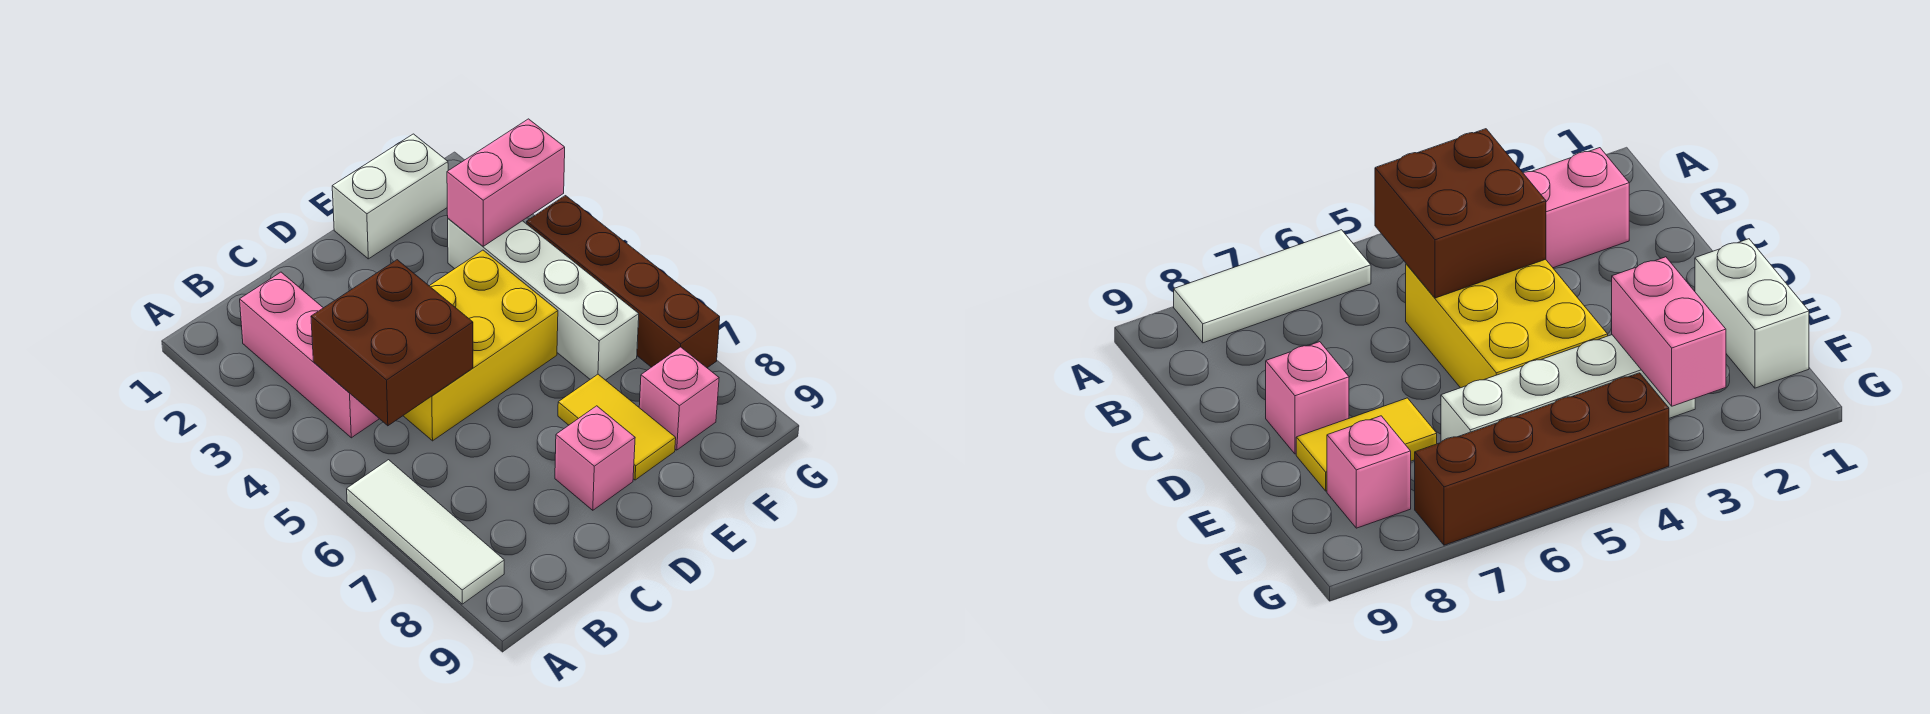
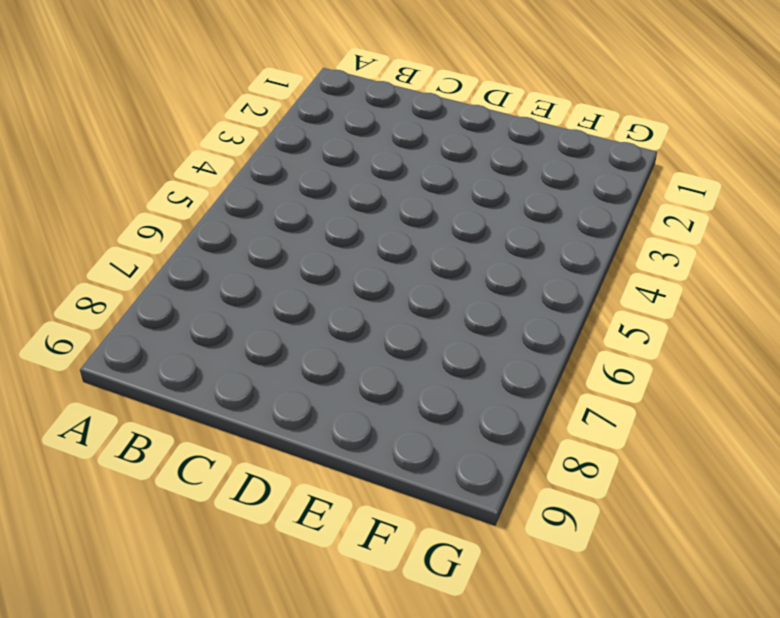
none -> white tile A6:A8 level 1
none -> pink brick B2:B4 level 1

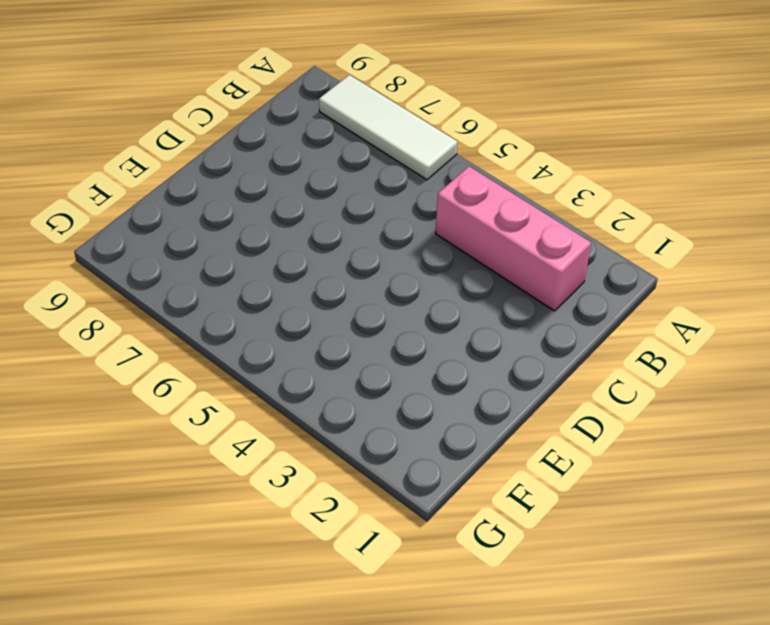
none -> yellow brick C4:E5 level 1
none -> pink brick D8 level 1

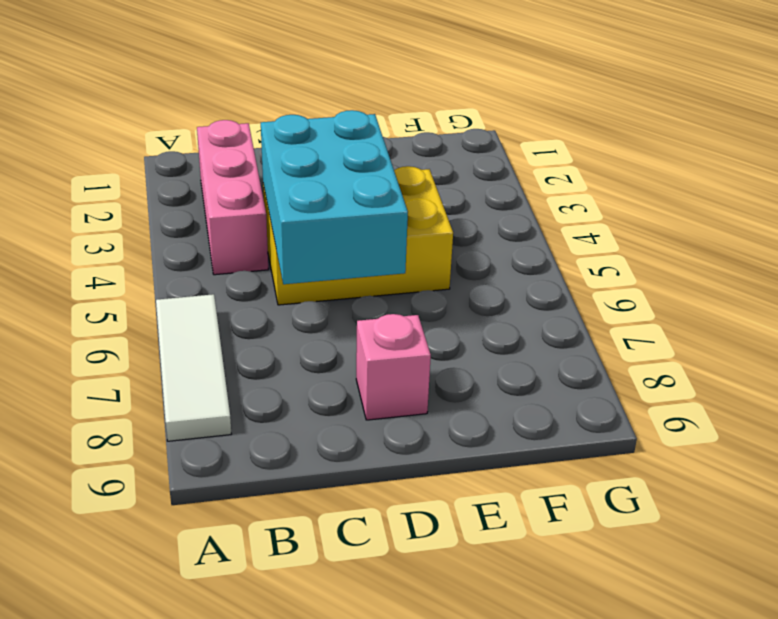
cyan brick C4:D6 level 2 -> brown brick B4:C5 level 2
none -> white brick E1:F1 level 1
none -> yellow tile E7:E8 level 1

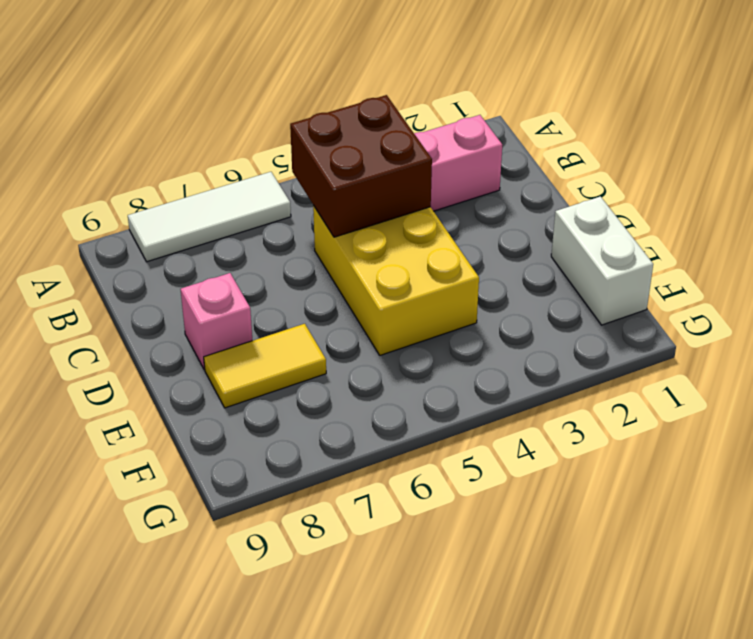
none -> white brick F3:F6 level 1
none -> pink brick F8 level 1

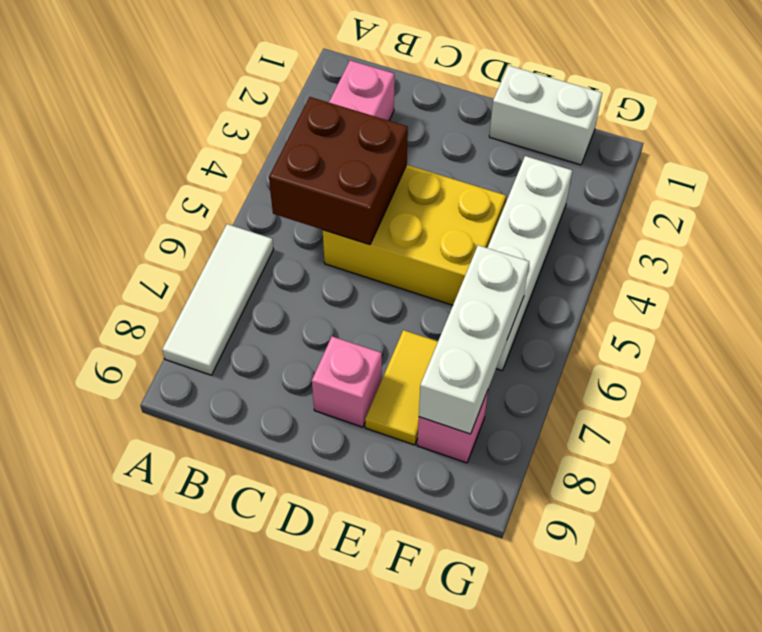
white brick F6:F8 level 2 -> none
none -> brown brick G4:G7 level 1
none -> pink brick F3:G3 level 2

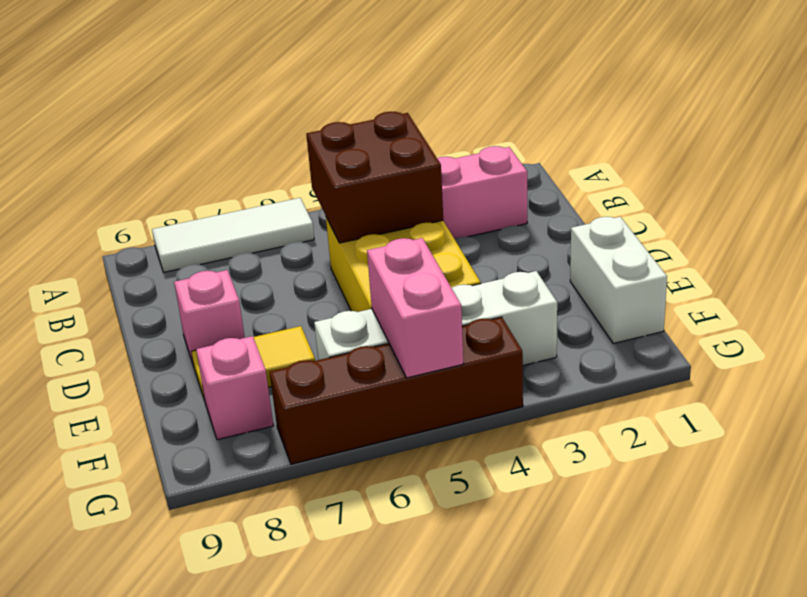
pink brick F5:G5 level 2 -> pink brick F3:G3 level 2

